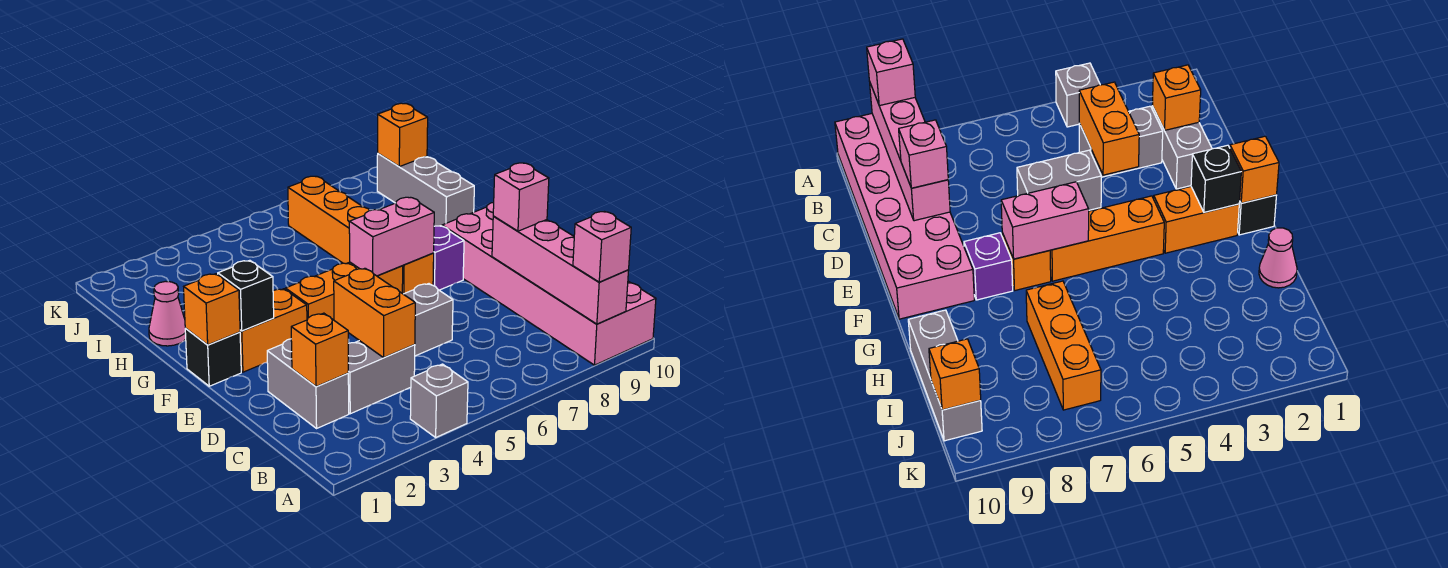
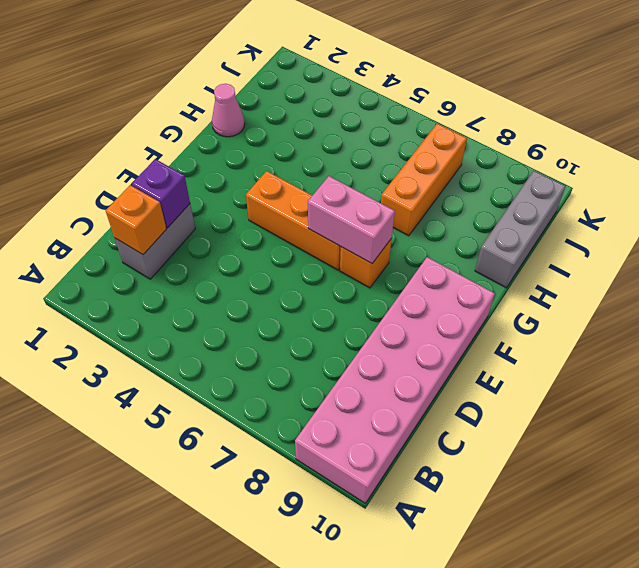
purple brick D2 level 2 -> purple brick F8 level 1
none -> grey brick A4 level 1
none -> grey brick C3:C4 level 1
none -> grey brick D5:D6 level 1

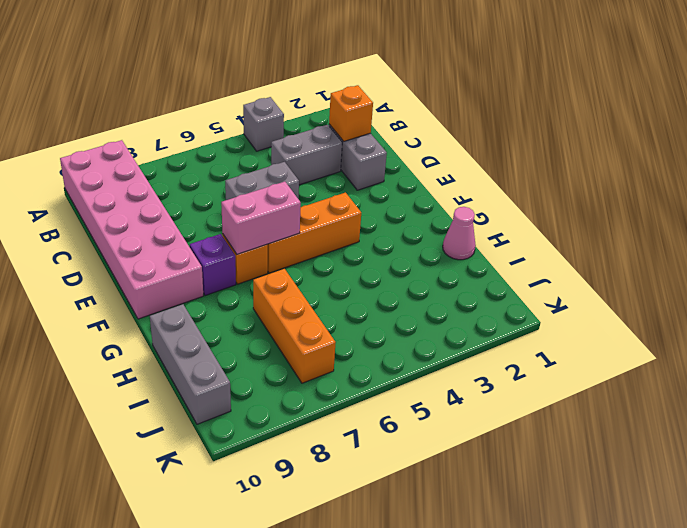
none -> black brick F1 level 1
none -> orange brick F2:F3 level 1
none -> pink brick A9:D9 level 2

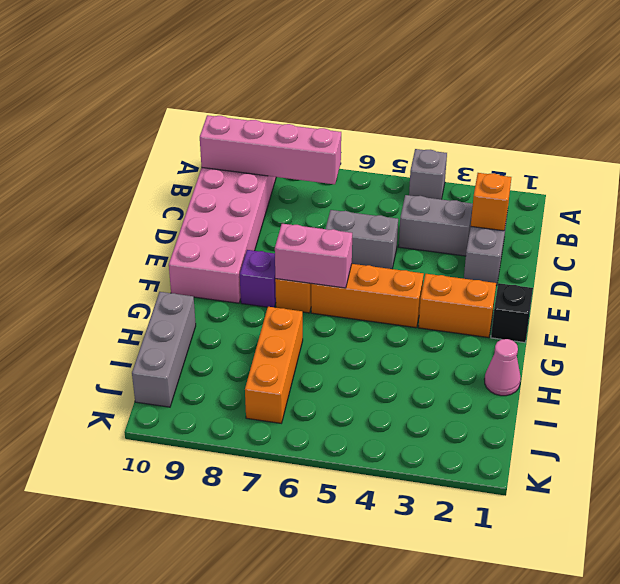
pink brick B7:B10 level 2 -> pink brick A9:D9 level 2
none -> orange brick C4:D4 level 2
none -> orange brick F1 level 2
none -> black brick F2 level 2

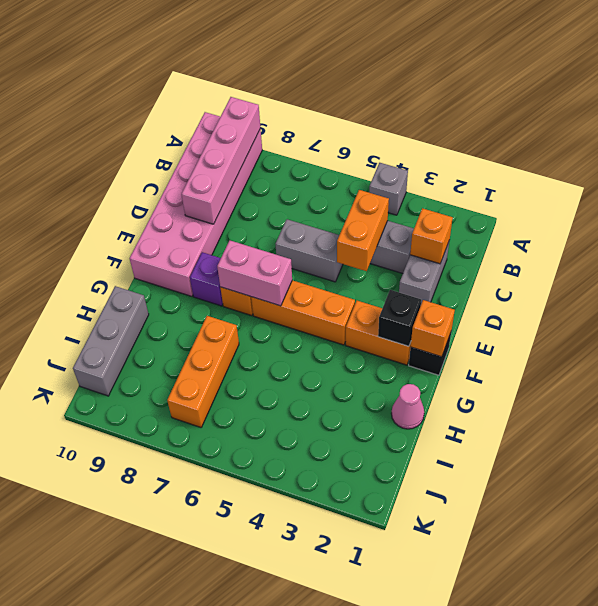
none -> orange brick J10 level 2
none -> pink brick A9 level 3
none -> pink brick D9 level 3

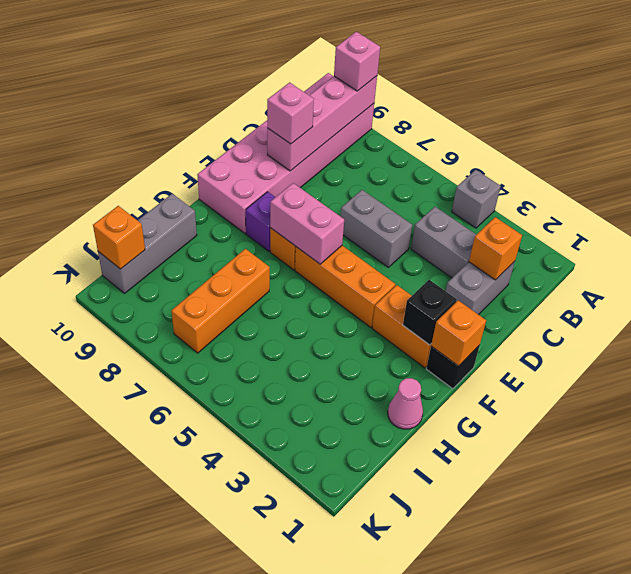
none -> orange brick C4:D4 level 2

